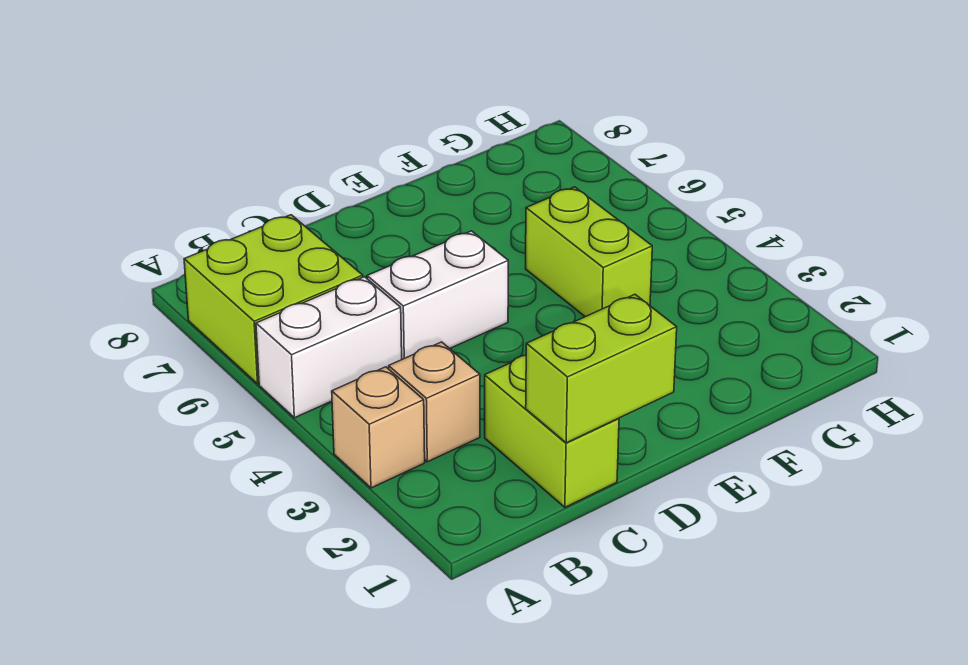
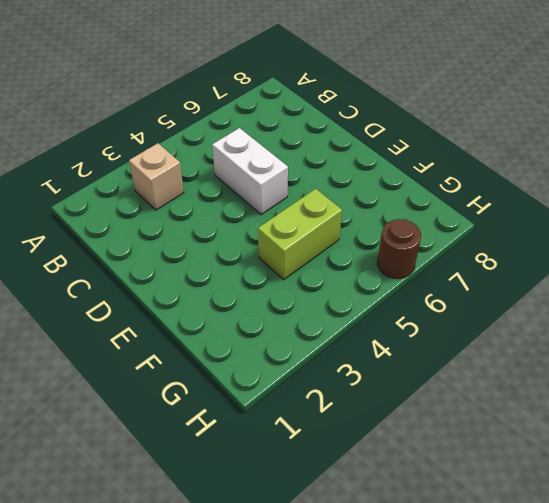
brown round brick H6 level 1 -> none
none -> tan brick A3 level 1
none -> white brick A5:B5 level 1

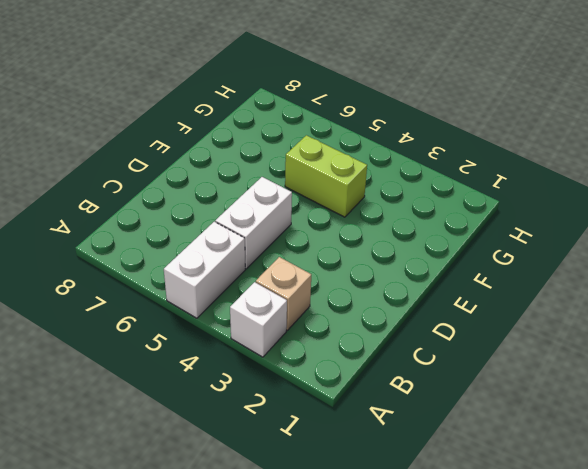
white brick A3 level 1 -> tan brick A3 level 1
none -> lime brick A6:B7 level 1
none -> lime brick C1:C2 level 1

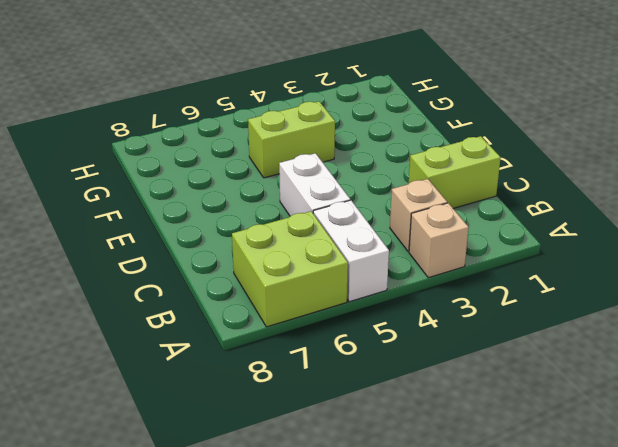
none -> lime brick C1:D1 level 2

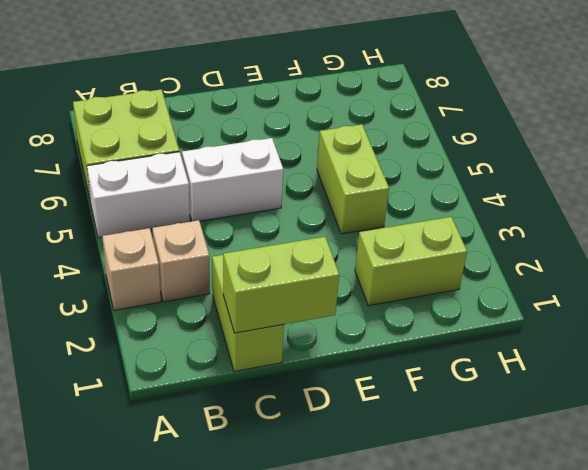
lime brick F2:G2 level 1 -> none

